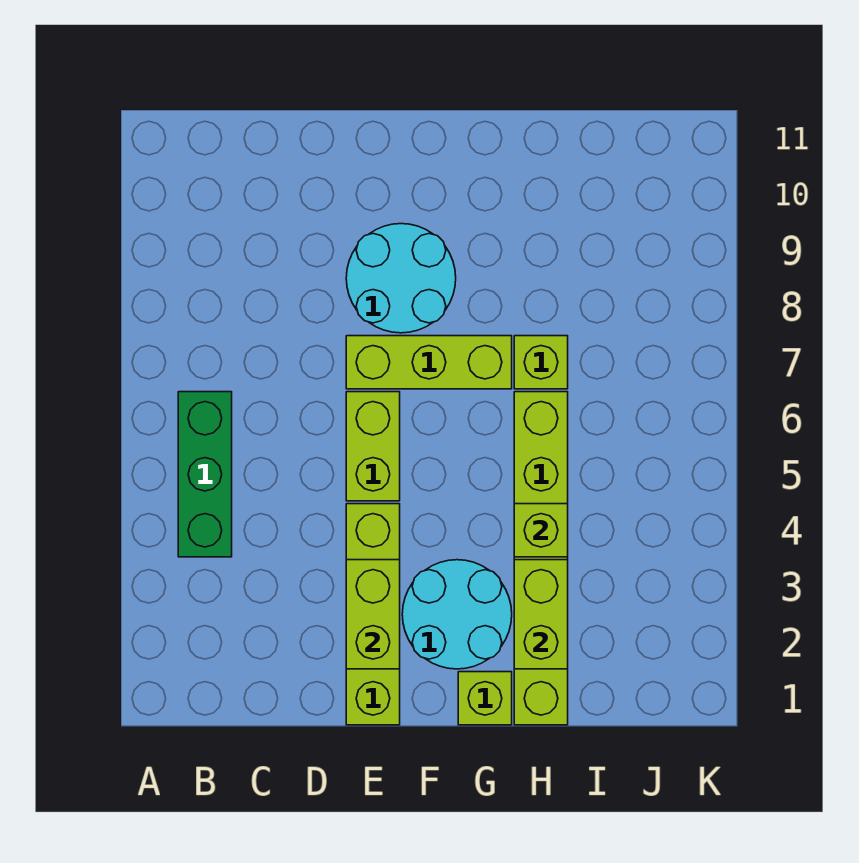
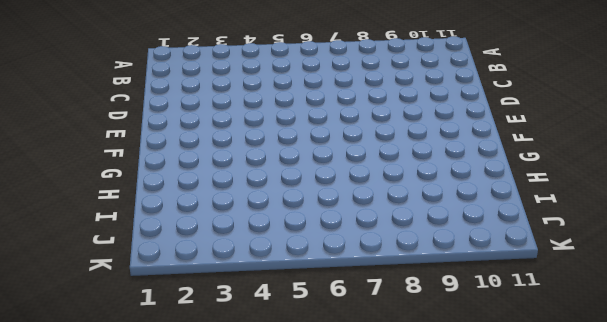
none -> green brick B4:B6 level 1
none -> lime brick E1:E4 level 1
none -> lime brick E5:E6 level 1

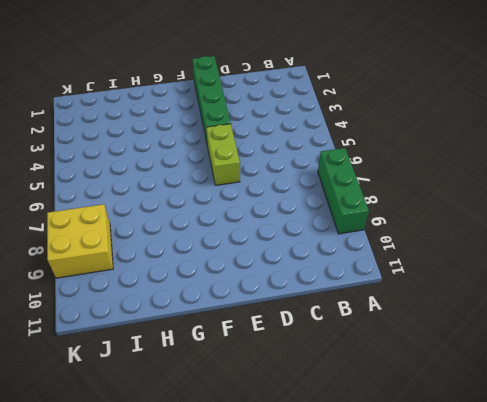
green brick A7:A9 level 1 -> green brick B4:B6 level 1
green brick E1:E4 level 1 -> lime brick E1:E4 level 1
yellow brick J8:K9 level 1 -> none
none -> lime brick E7:G7 level 1
none -> cyan round brick E8:F9 level 1
none -> cyan round brick F2:G3 level 1

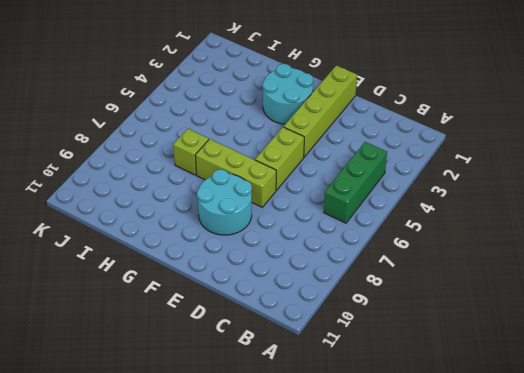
none -> lime brick G1 level 1
none -> lime brick H1:H6 level 1
none -> lime brick E2:E3 level 2

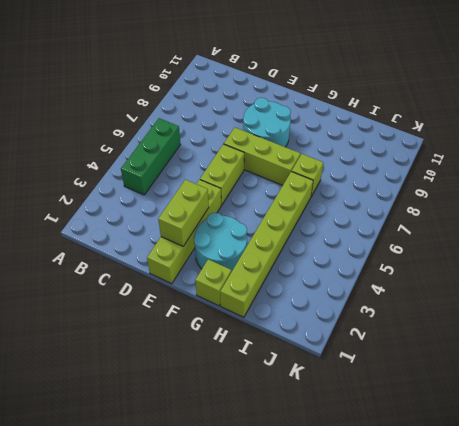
none -> lime brick H2:H3 level 2
none -> lime brick H4 level 2

